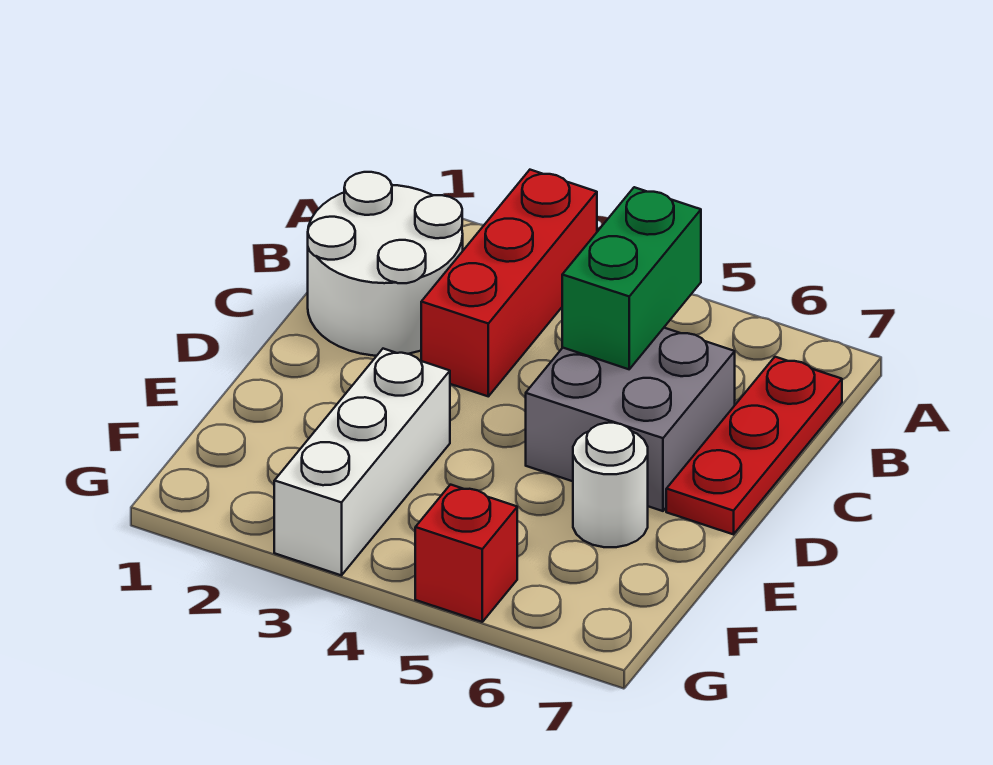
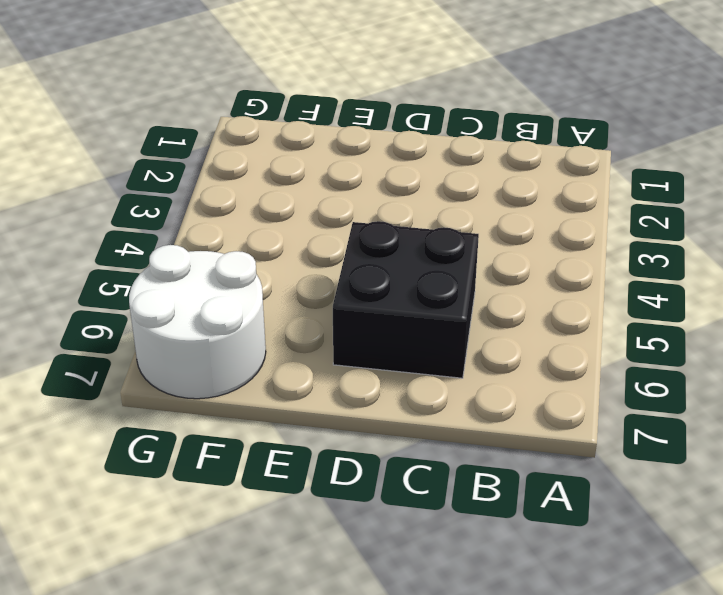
black brick C5:D6 level 1 -> grey brick C5:D6 level 1
white round brick F6:G7 level 1 -> white round brick B1:C2 level 1
none -> red brick A3:C3 level 1
none -> red plate B7:D7 level 1

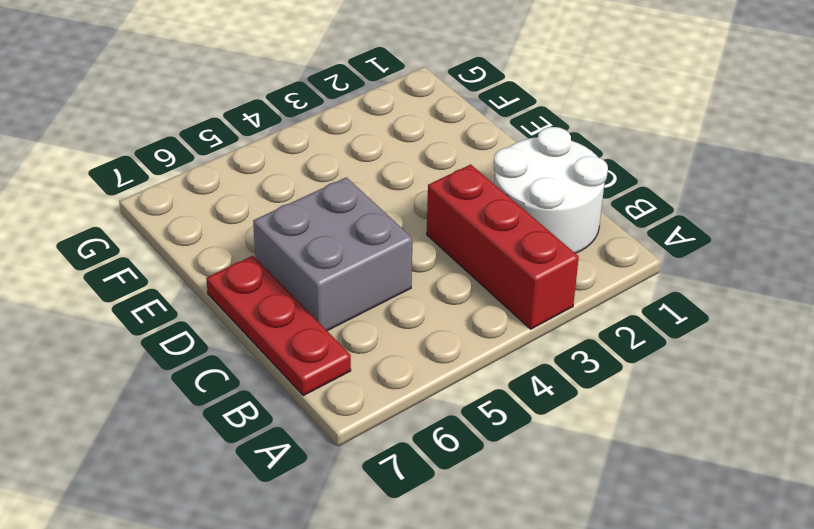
none -> white brick E3:G3 level 1
none -> white round brick E6 level 1

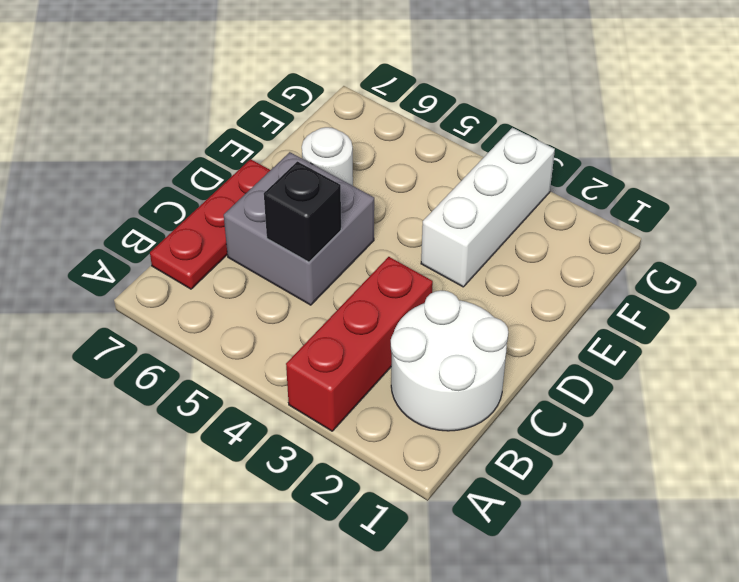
black brick C5 level 2 -> green brick B5:C5 level 2
none -> red brick G5 level 1

